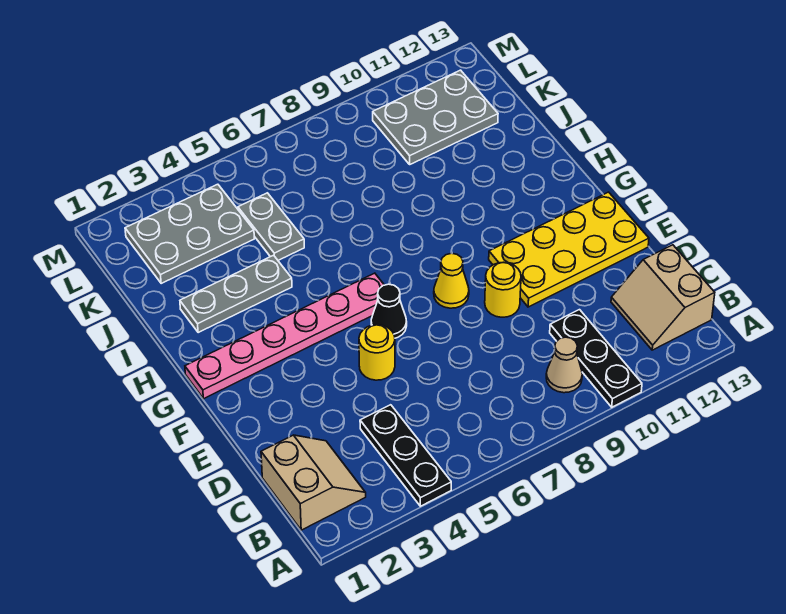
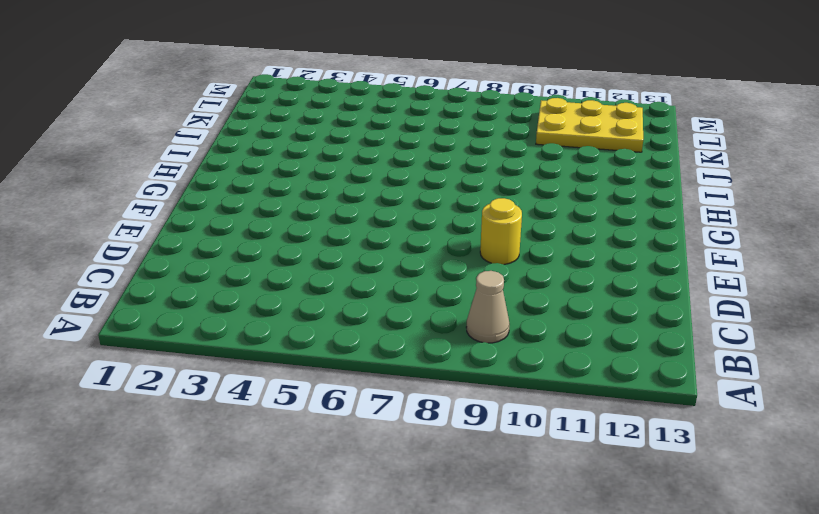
yellow plate K10:L12 level 1 -> grey plate K10:L12 level 1
none -> black plate A4:C4 level 1
none -> black plate A10:C10 level 1
none -> tan slope B1:C2 level 1 top 1

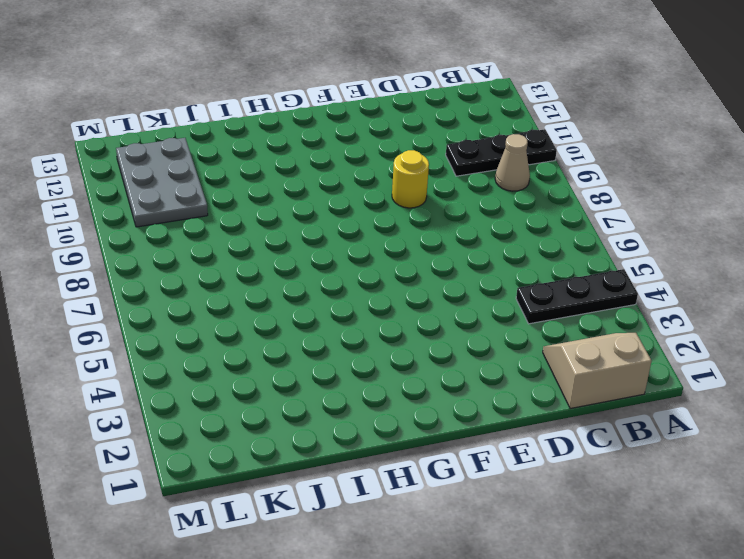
none -> tan slope B12:C13 level 1 top 13
none -> yellow round brick E5 level 1
none -> yellow plate E10:F13 level 1

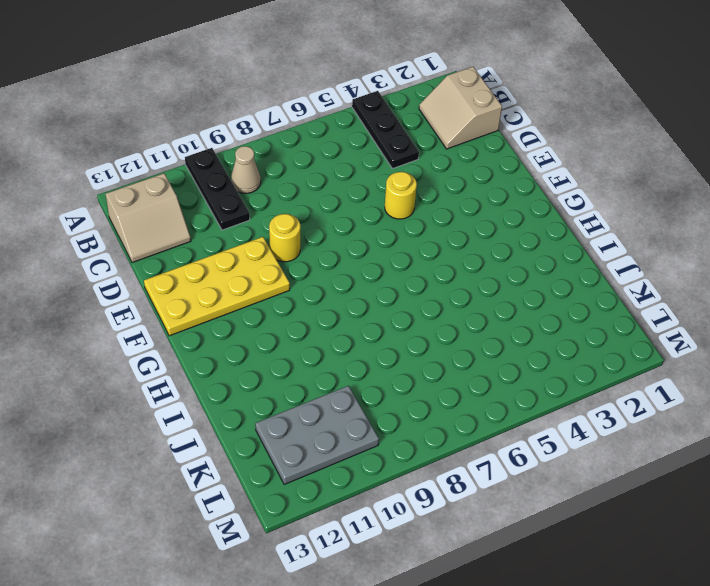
tan slope B12:C13 level 1 top B -> tan slope B12:C13 level 1 top 13
none -> black cone F6 level 1
none -> yellow cone F8 level 1
none -> pink plate G1:G6 level 1

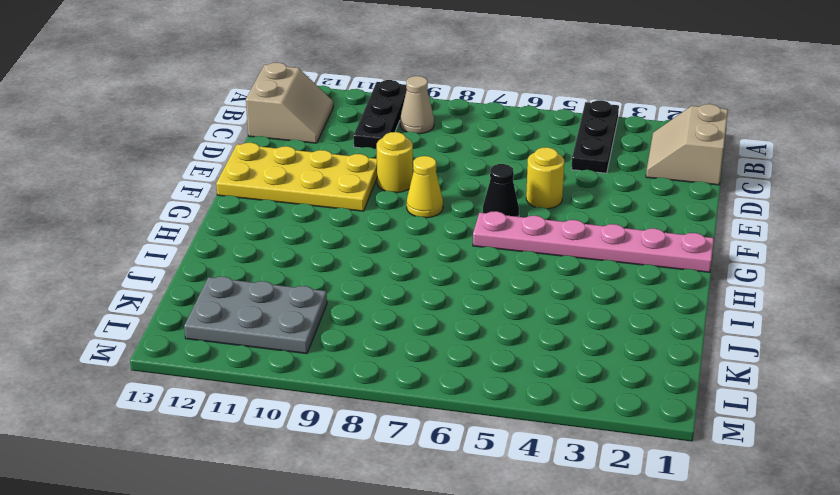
none -> grey plate I2:I4 level 1
none -> grey plate J5:K5 level 1
none -> grey plate K2:L4 level 1

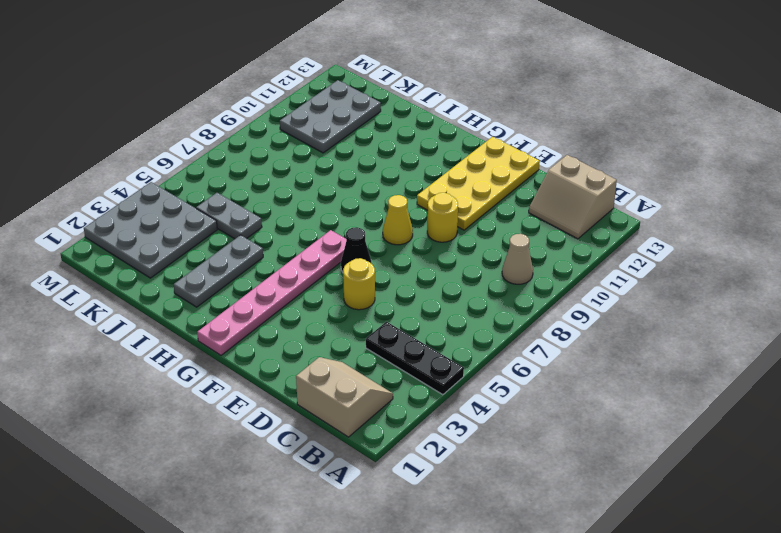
grey plate K2:M4 level 1 -> grey plate K2:L4 level 1
none -> black plate A10:C10 level 1

